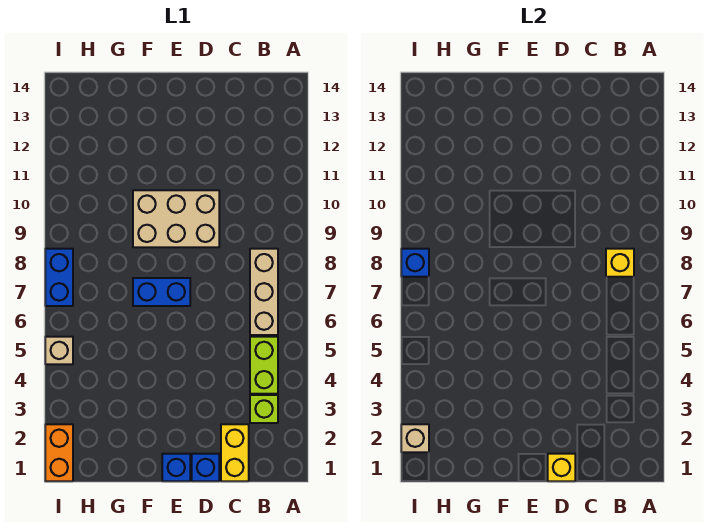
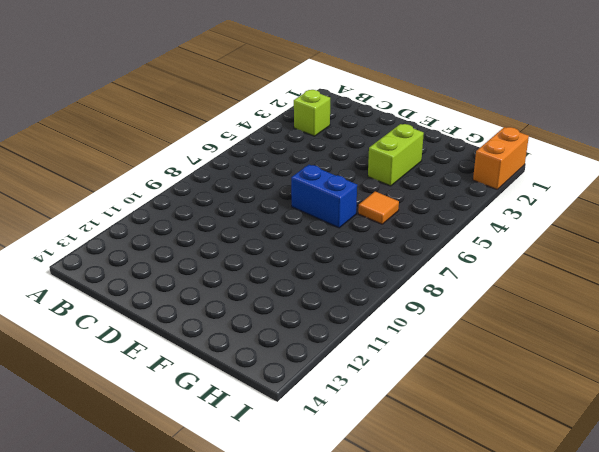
lime brick F3:F4 level 1 -> lime brick B4:B5 level 1
orange tile G6 level 1 -> none
none -> tan brick B6:B8 level 1
none -> yellow brick C1:C2 level 1
none -> blue brick D1 level 1

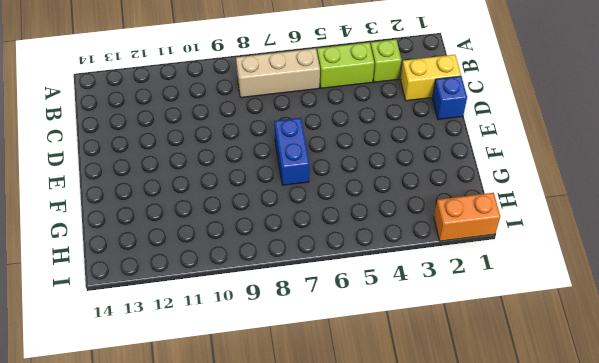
none -> tan brick D9:F10 level 1
none -> blue brick E1 level 1
none -> tan brick I5 level 1

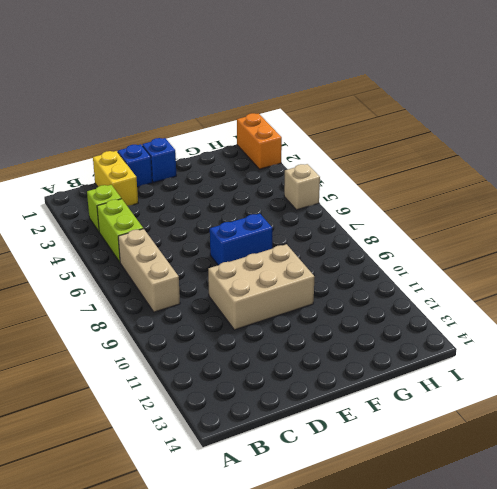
none -> blue brick I7:I8 level 1
none -> yellow brick B8 level 2
none -> yellow brick D1 level 2

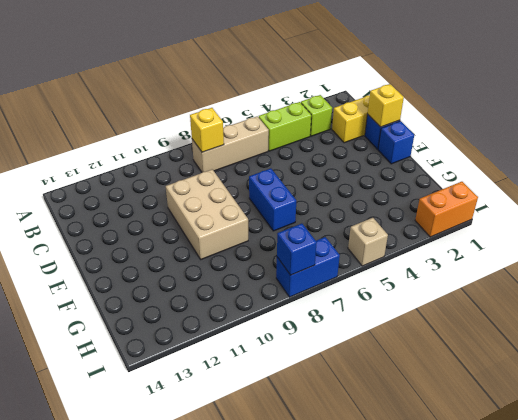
none -> tan brick I2 level 2

